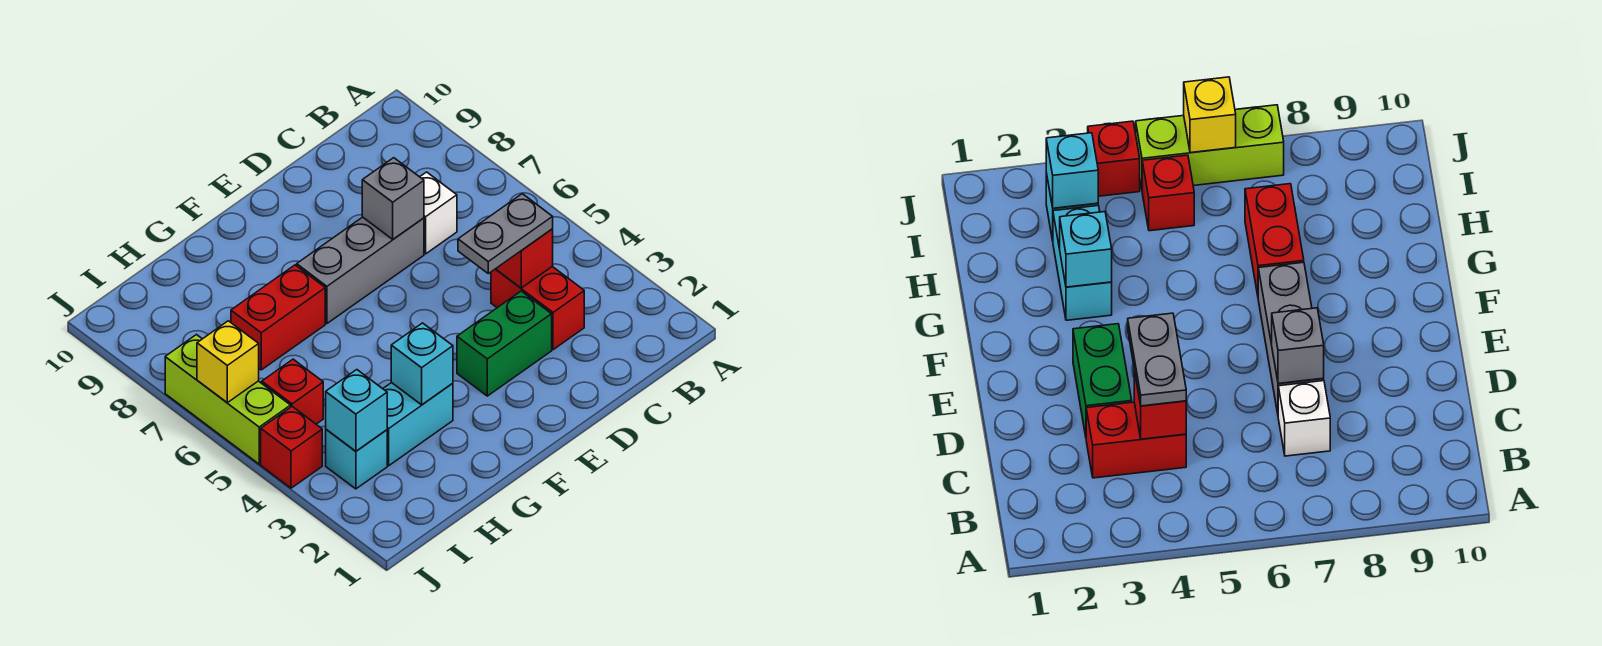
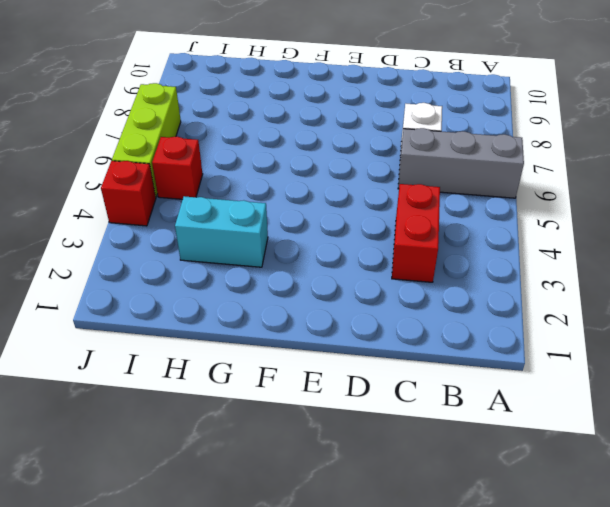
grey brick A6:C6 level 1 -> grey brick D7:F7 level 1
none -> green brick D3:E3 level 1
none -> red brick G7:H7 level 1
none -> cyan brick I3 level 1

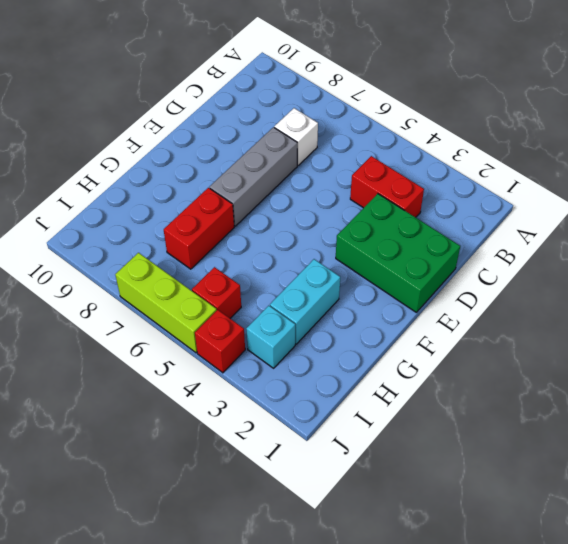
green brick D1:E3 level 1 -> green brick D3:E3 level 1
none -> red brick C4 level 2
none -> grey brick D7 level 2
none -> cyan brick G3 level 2

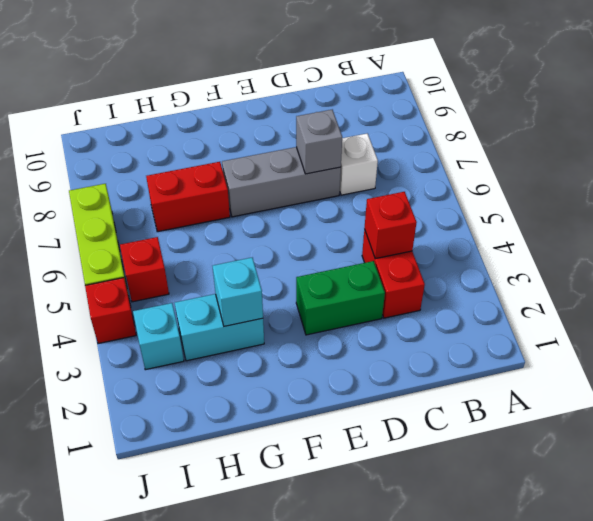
none -> cyan brick I3 level 2
none -> yellow brick J6 level 2
none -> grey plate C4:D4 level 3

